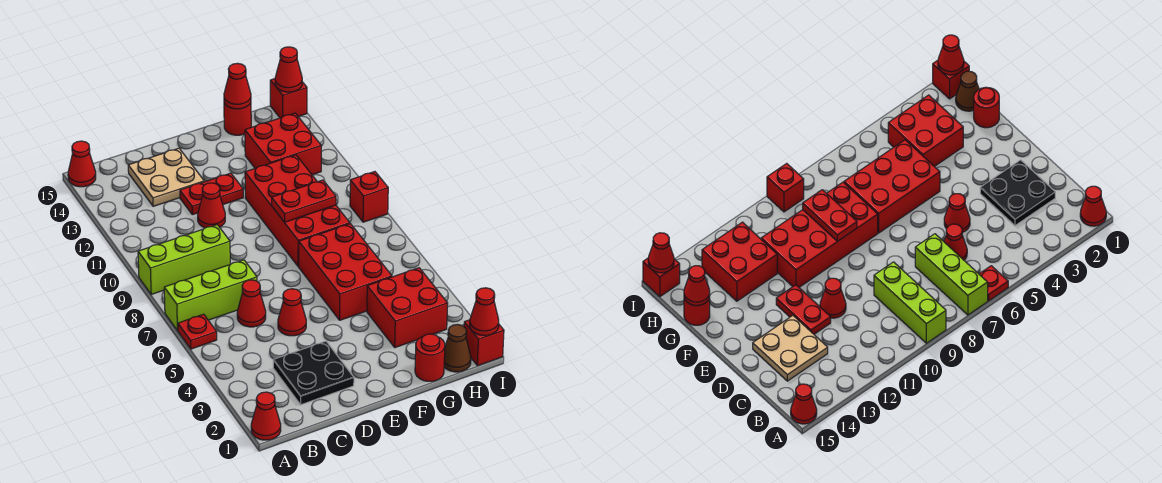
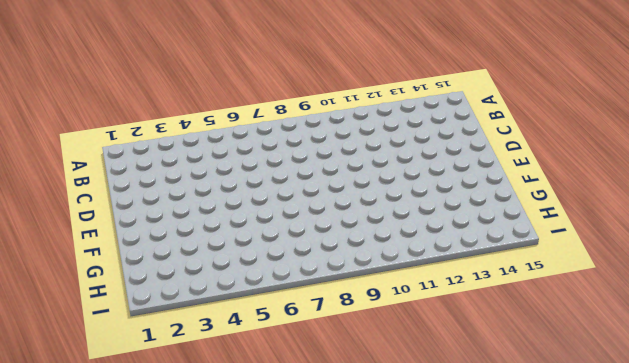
none -> red cone A1 level 1
none -> red plate A6 level 1
none -> lime brick A7:C7 level 1

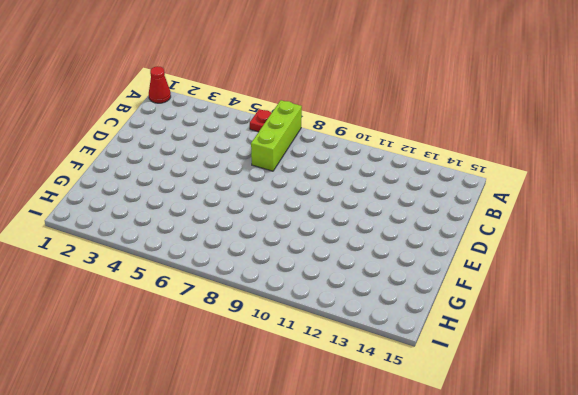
none -> lime brick A9:C9 level 1
none -> red cone A15 level 1
none -> black plate C2:D3 level 1

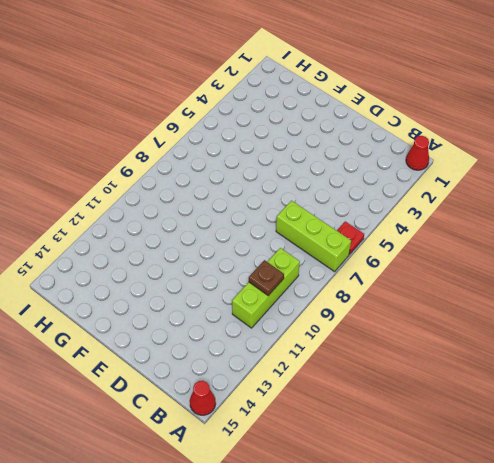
lime brick B9:B11 level 1 -> lime brick A9:C9 level 1
brown plate B10 level 2 -> none
none -> black plate C2:D3 level 1
none -> red cone C6 level 1
none -> tan plate C13:D14 level 1

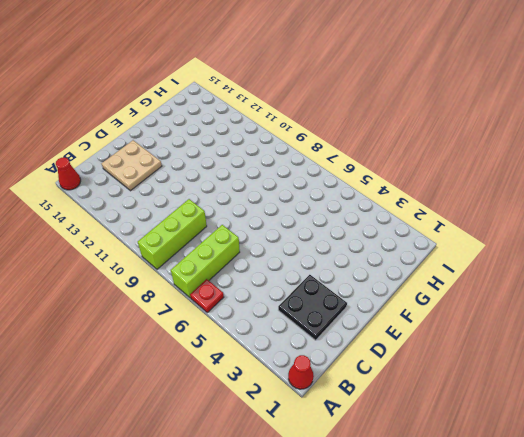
none -> red cone C6 level 1
none -> red cone D5 level 1
none -> red cone D11 level 1

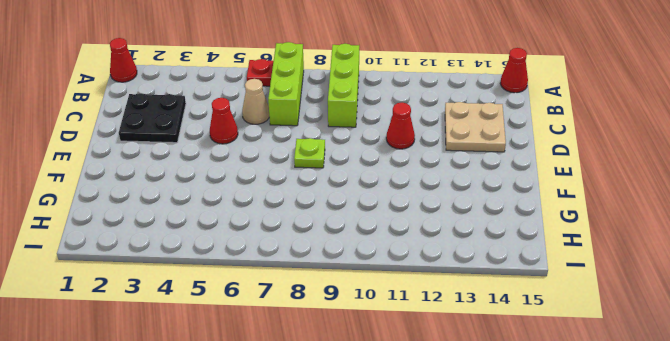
tan cone C6 level 1 -> red cone C6 level 1
lime plate E8 level 1 -> none
none -> red plate D12:E12 level 1
none -> red brick F5:G7 level 1
none -> red brick F8:G11 level 1

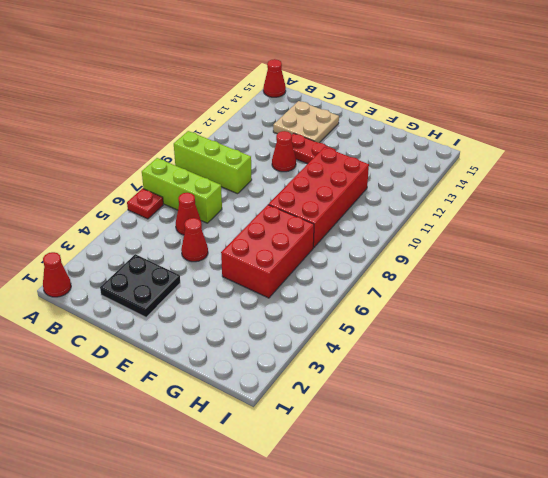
none -> red round brick G1 level 1
none -> red brick G3:H4 level 1
none -> red brick G12:H13 level 1

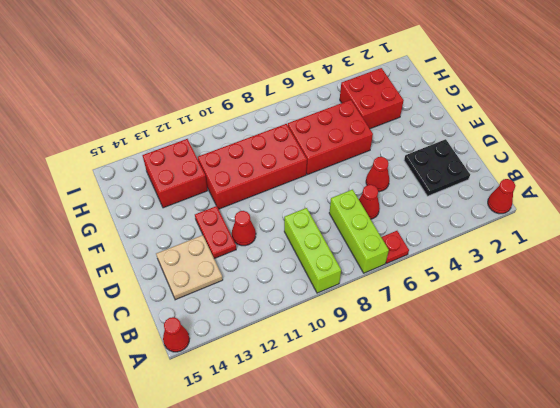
none -> red round brick G1 level 1
none -> red round brick G15 level 1
none -> brown cone H1 level 1

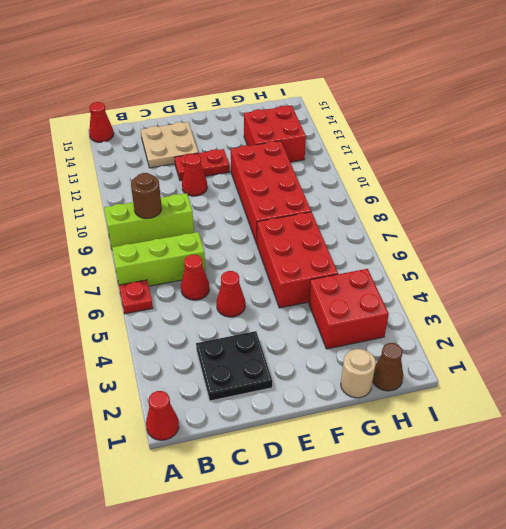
brown round brick B9 level 2 -> none
tan round brick G1 level 1 -> red round brick G1 level 1
none -> red round brick G15 level 1
none -> red brick I1 level 1
none -> red brick I9 level 1

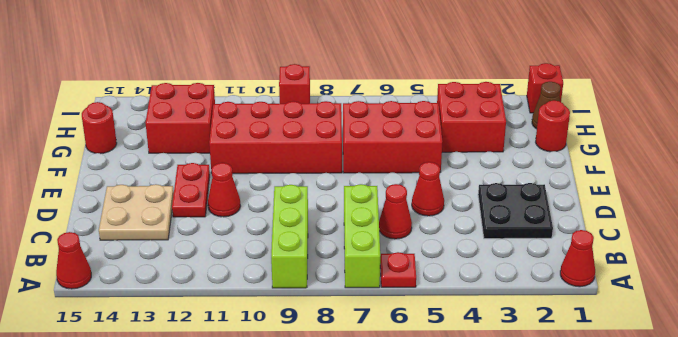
none -> red brick I15 level 1
none -> red plate F9:G9 level 2
none -> red cone G15 level 2

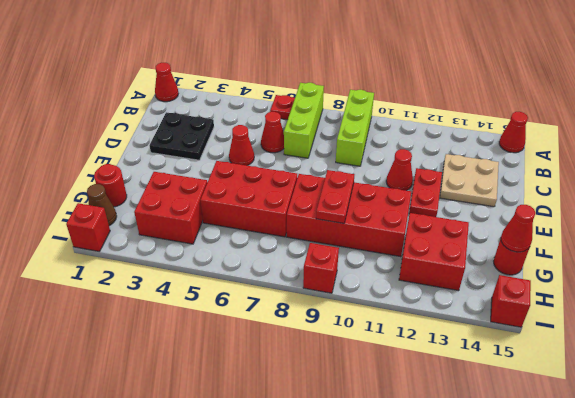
none -> red cone I1 level 2
none -> red cone I15 level 2

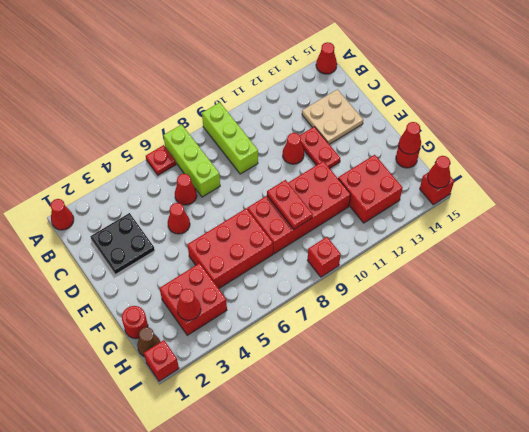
red cone H3 level 2 -> red cone I1 level 2

